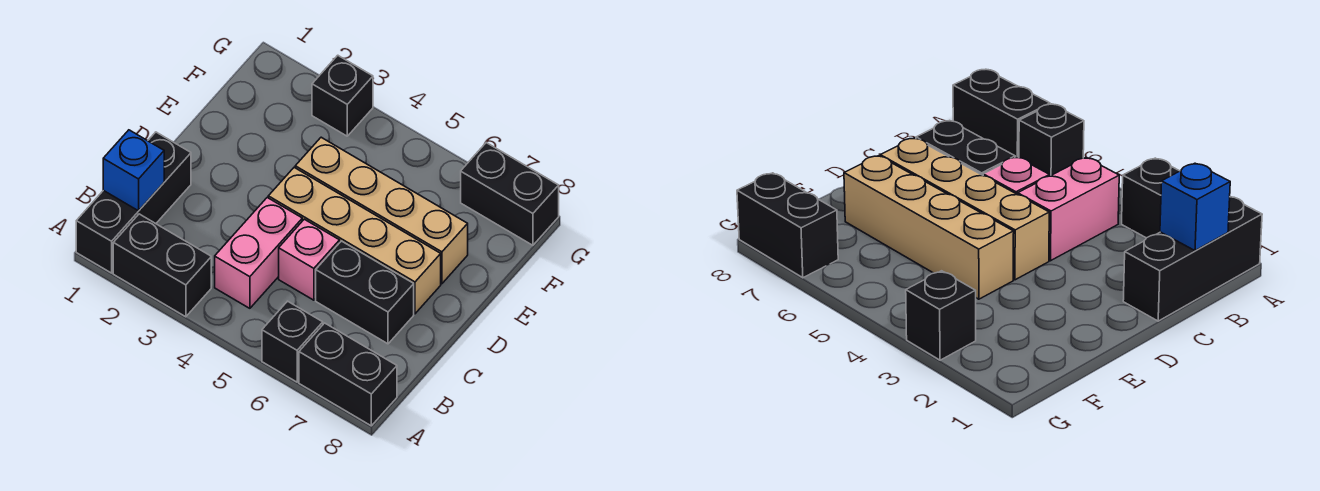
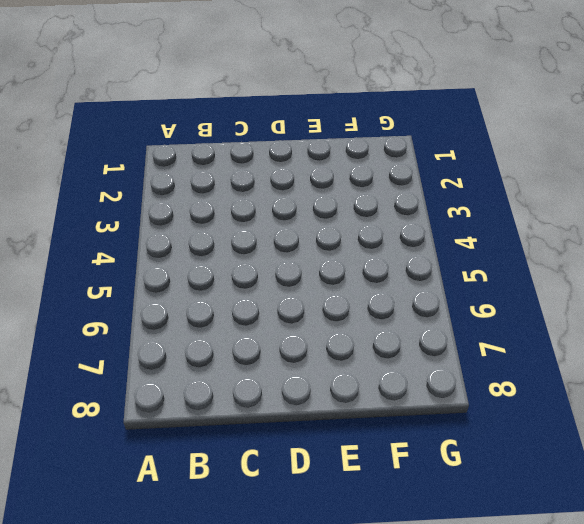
none -> black brick A1:C1 level 1
none -> black brick A2:A3 level 1
none -> black brick A6 level 1

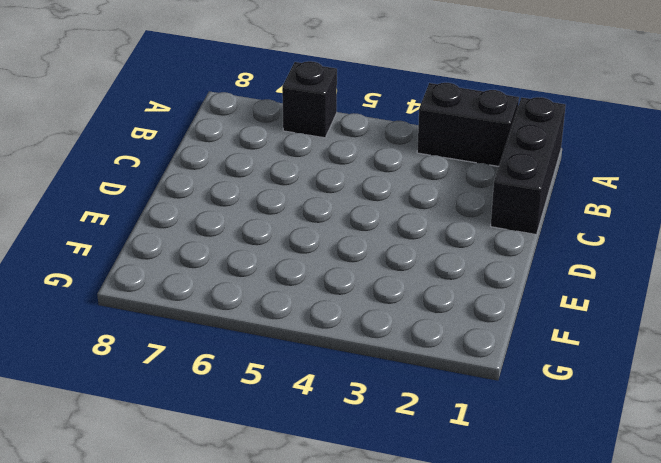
none -> black brick A7:A8 level 1
none -> pink brick B4:C4 level 1
none -> pink brick C5 level 1

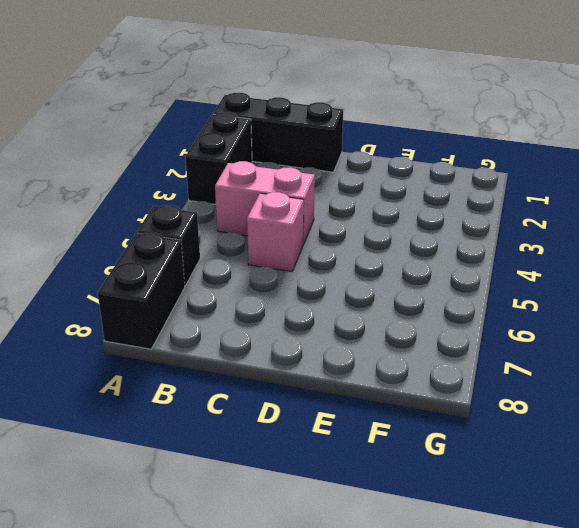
none -> black brick C6:C7 level 1
none -> tan brick D4:D7 level 1
none -> tan brick E4:E7 level 1

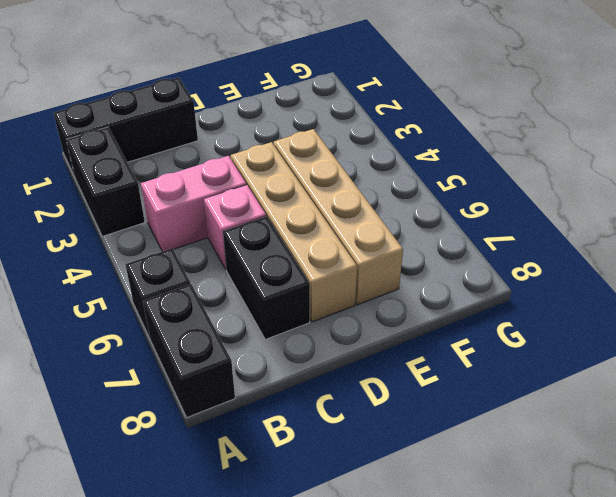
none -> black brick G3 level 1
none -> black brick G7:G8 level 1
none -> blue brick B1 level 2

